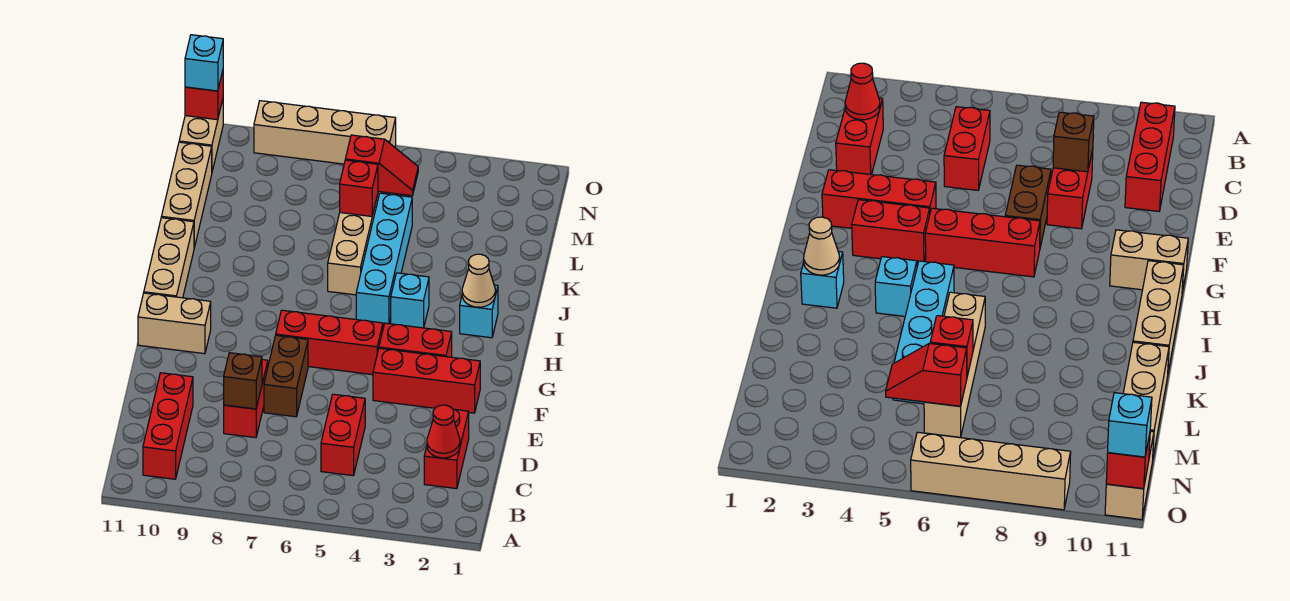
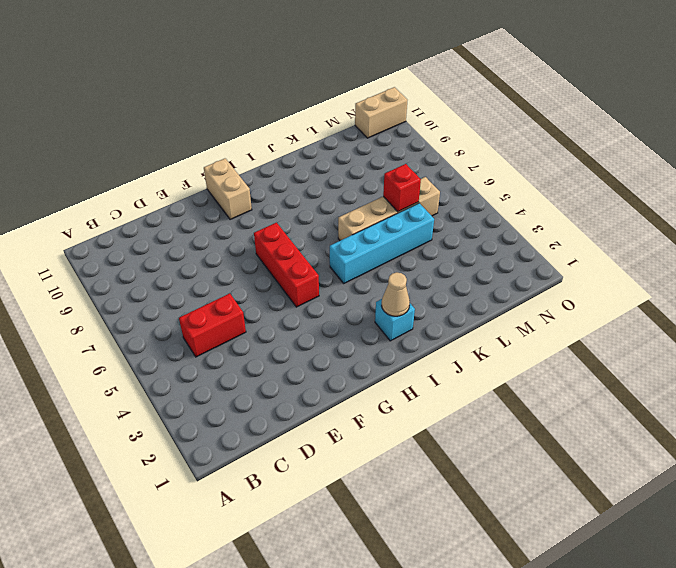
none -> red brick B10:D10 level 1
none -> red brick C2:D2 level 1
none -> red brick D8:E8 level 1

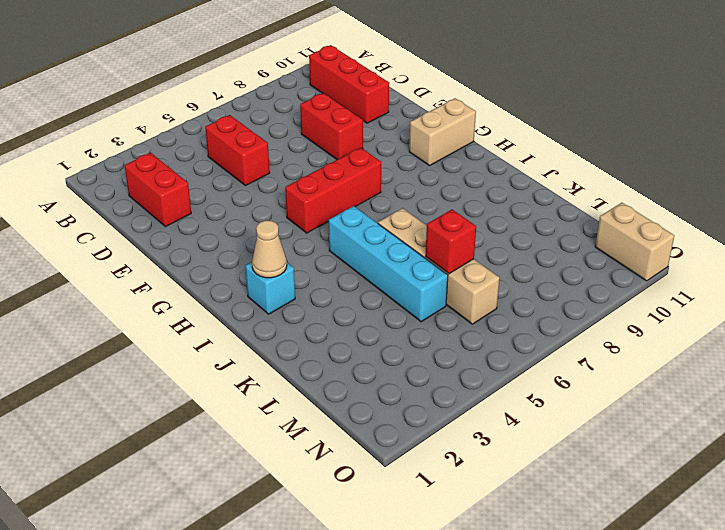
none -> brown brick E7:F7 level 1
none -> red brick F2:F4 level 1
none -> red brick G3:G4 level 1

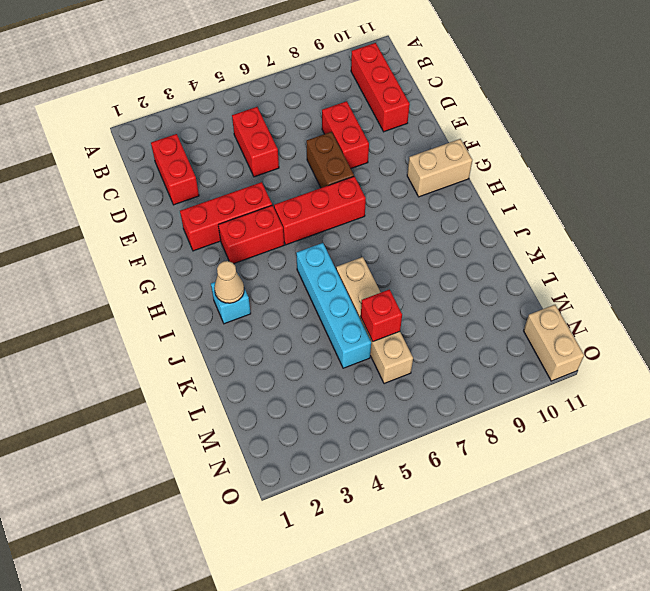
none -> tan brick H11:J11 level 1
none -> cyan brick I4 level 1
none -> tan brick K11:M11 level 1

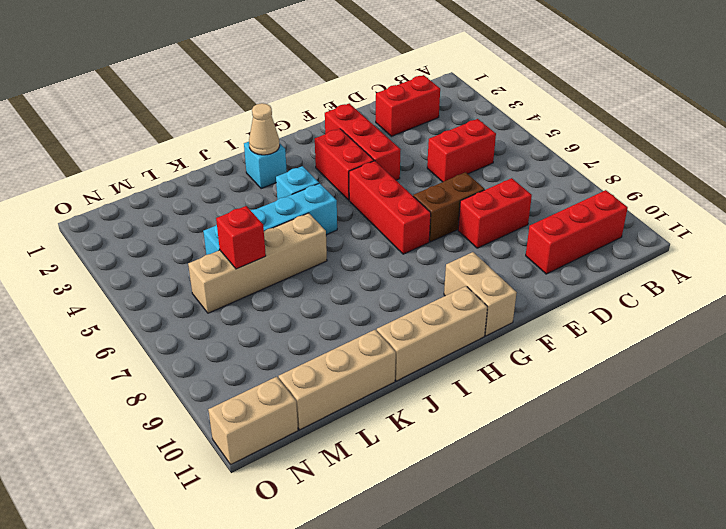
none -> tan brick O6:O9 level 1
none -> red cone C2 level 2
none -> brown brick D8 level 2

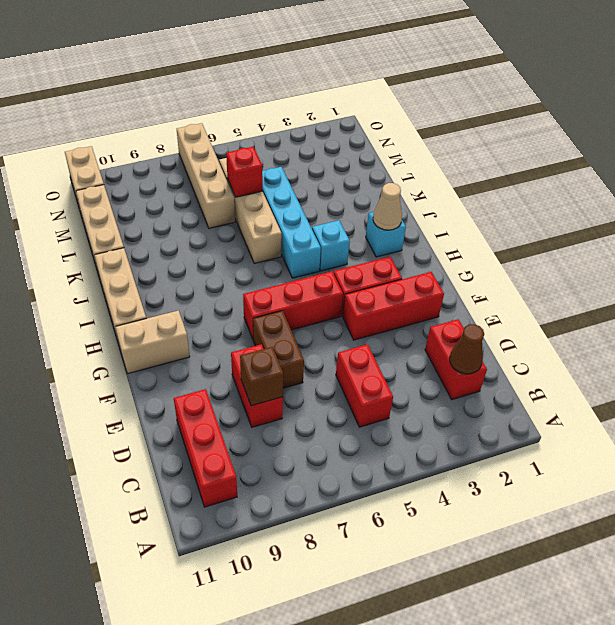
brown cone C2 level 2 -> red cone C2 level 2
tan brick L7:O7 level 1 -> tan brick O6:O9 level 1
none -> red slope M5:M6 level 2 top 6
none -> red brick O11 level 2
none -> cyan brick O11 level 3

